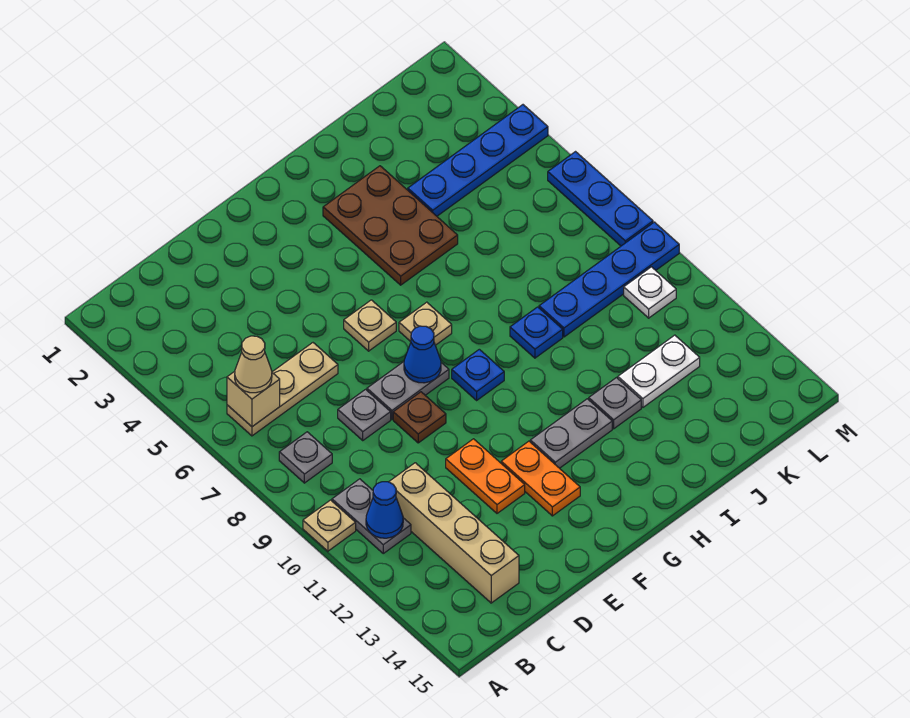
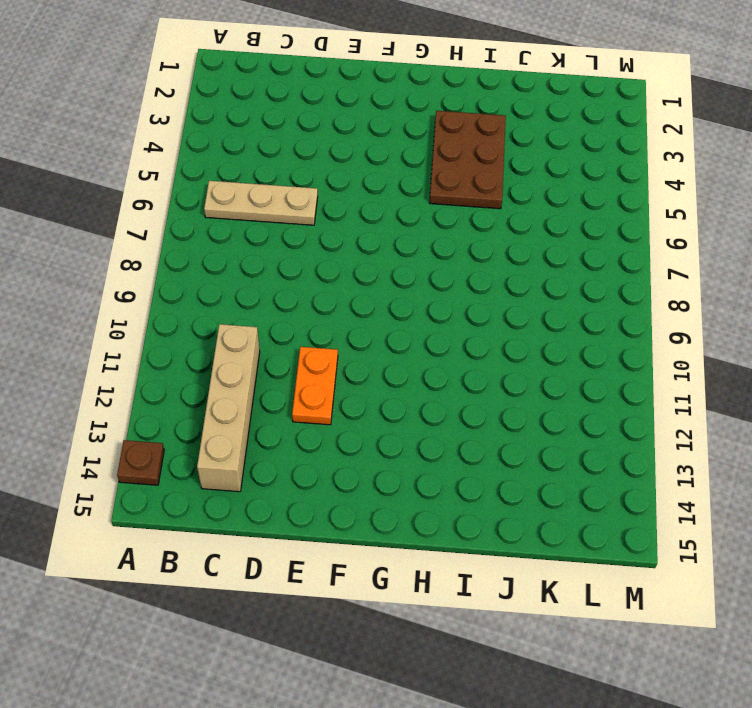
brown plate A14 level 1 -> brown plate E9 level 1
none -> tan plate A10 level 1
none -> grey plate B8 level 1
none -> grey plate B10:B11 level 1

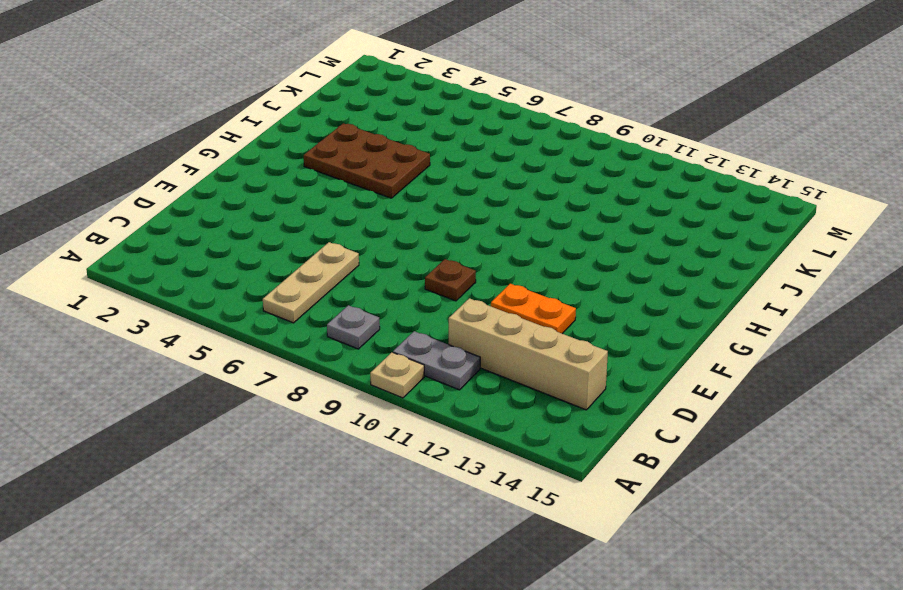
none -> grey plate D8 level 1
none -> grey plate E8:F8 level 1
none -> tan plate F6 level 1

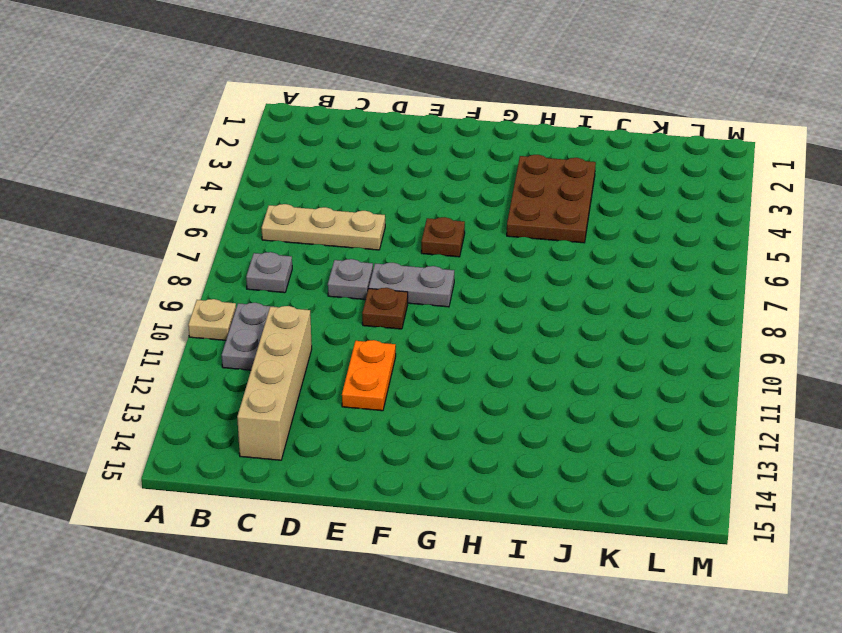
brown plate F6 level 1 -> tan plate F6 level 1
none -> orange plate F12:F13 level 1
none -> tan plate G7 level 1
none -> blue plate G9 level 1

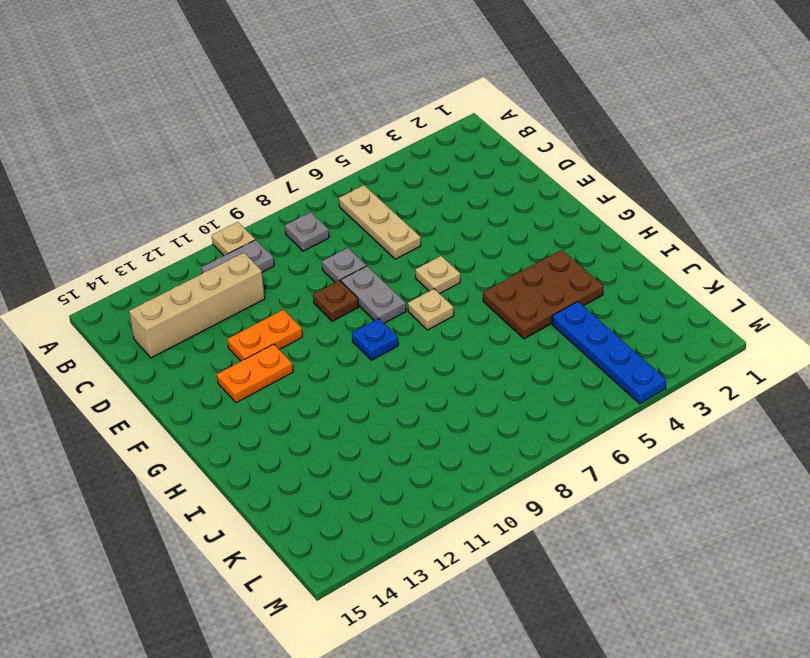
none -> grey plate G12:H12 level 1
none -> blue plate I9 level 1
none -> grey plate I12 level 1

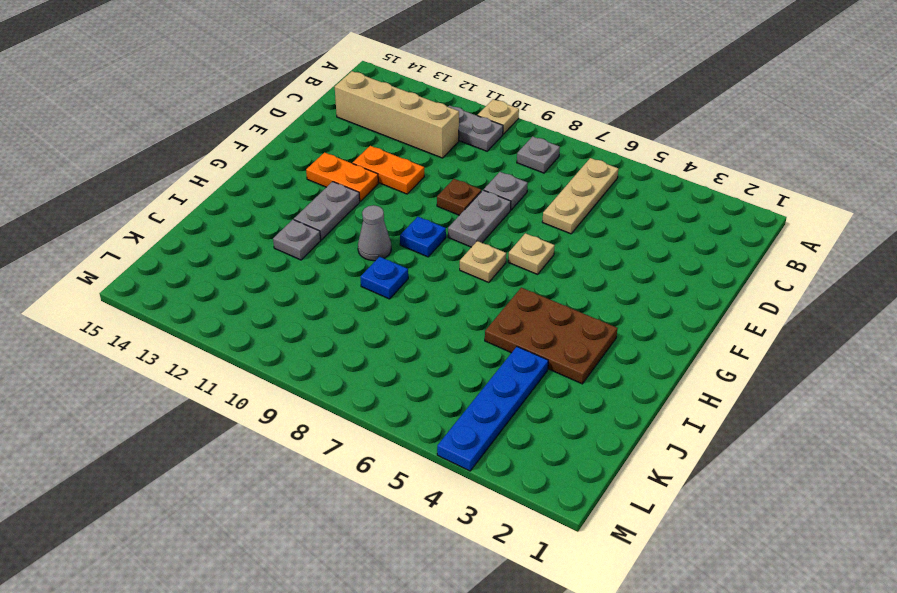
grey cone H10 level 1 -> none
none -> blue plate J9:M9 level 1
none -> white plate J12:K12 level 1
none -> white plate L10 level 1

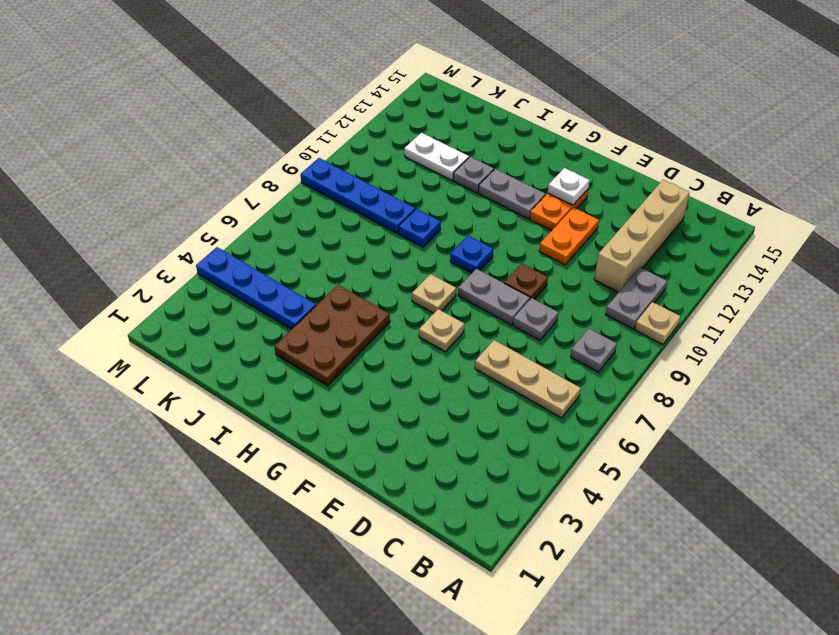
white plate F13 level 2 -> white plate L10 level 1
none -> blue plate M6:M8 level 1
none -> tan brick B6 level 2
none -> blue cone B11 level 2

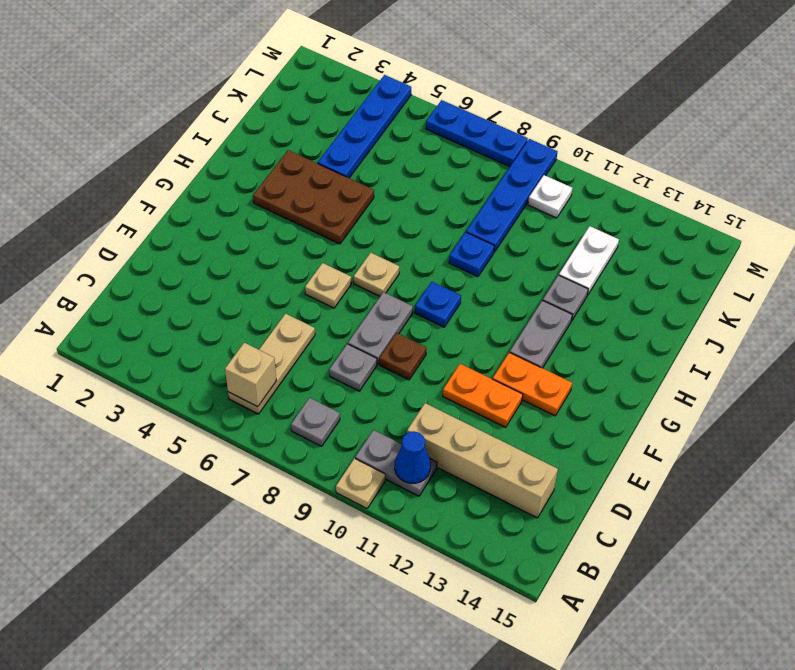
none -> blue cone F8 level 2
none -> tan cone B6 level 3

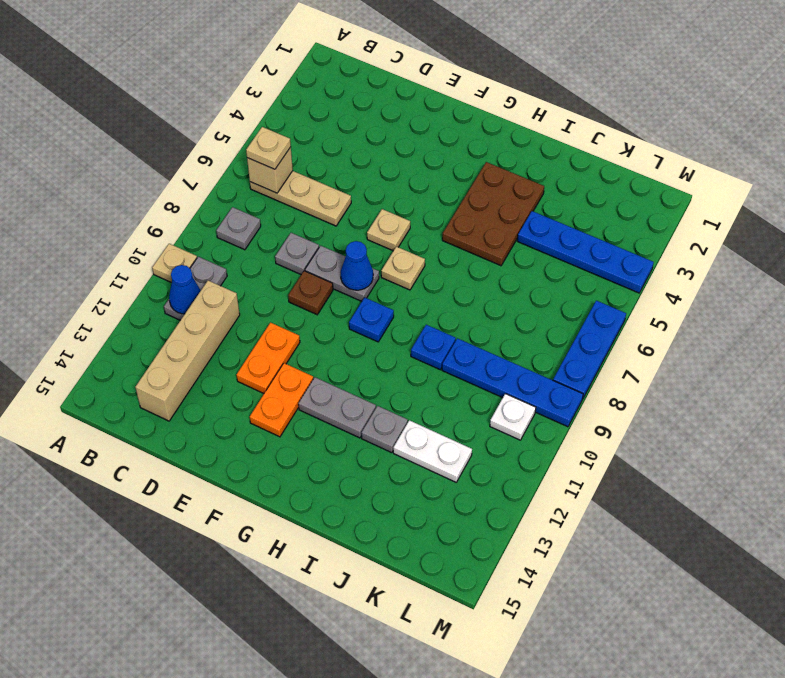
tan plate B6 level 3 -> tan cone B6 level 3

